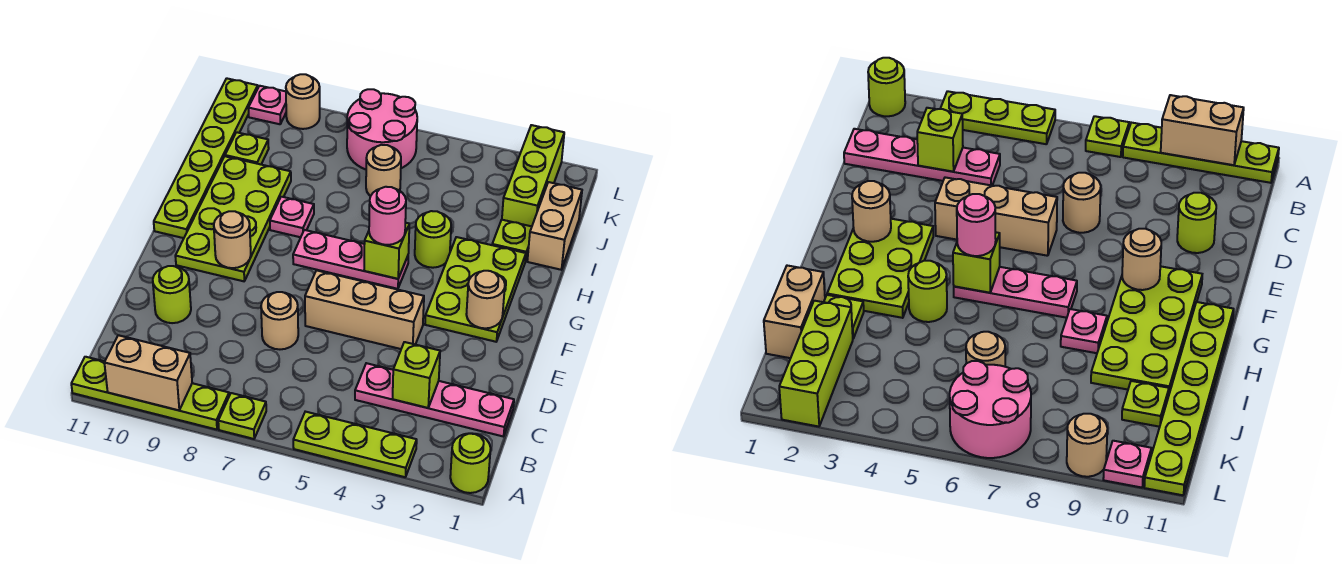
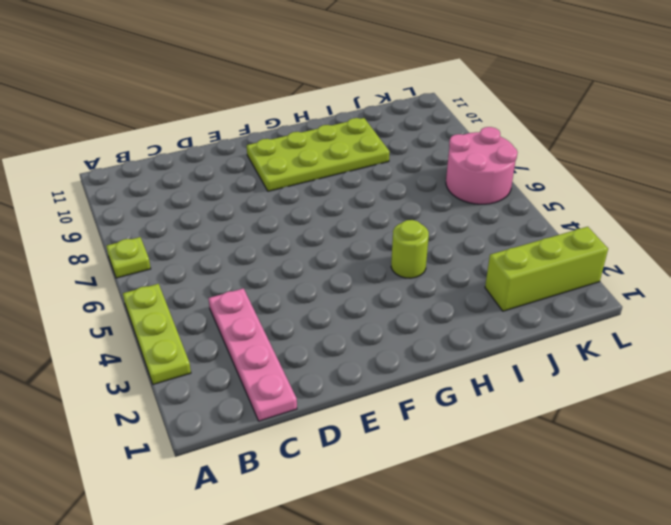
none -> lime round brick A1 level 1
none -> lime plate A8:A11 level 1
none -> tan round brick D7 level 1

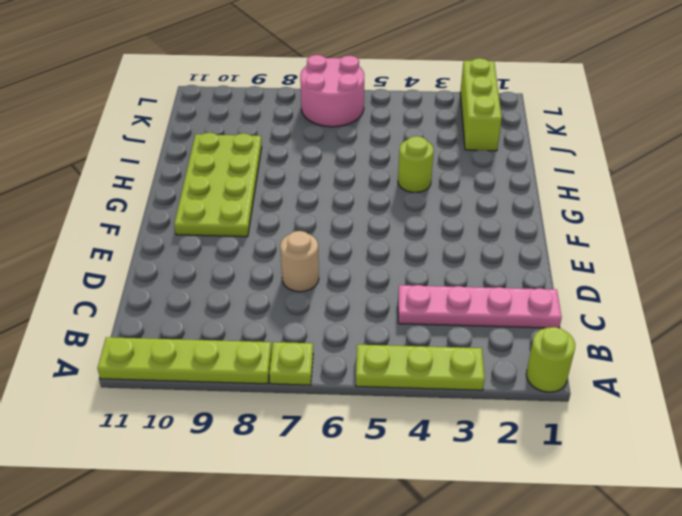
none -> lime round brick D10 level 1
none -> tan brick E4:E6 level 1
none -> lime plate F2:H3 level 1

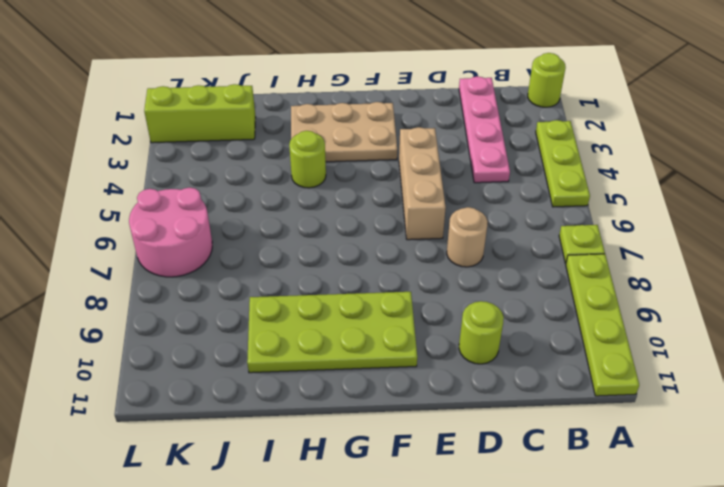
tan plate F2:H3 level 1 -> lime plate F2:H3 level 1
none -> pink plate G5:G7 level 1
none -> lime plate G11:L11 level 1
none -> pink plate H8 level 1

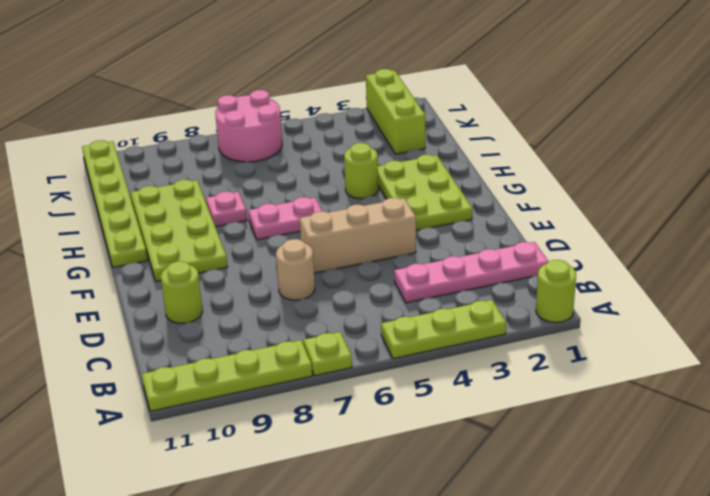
pink plate G6:G7 level 1 -> pink plate G5:G7 level 1
none -> tan brick I1:J1 level 1
none -> lime plate I2 level 1
none -> tan round brick J6 level 1

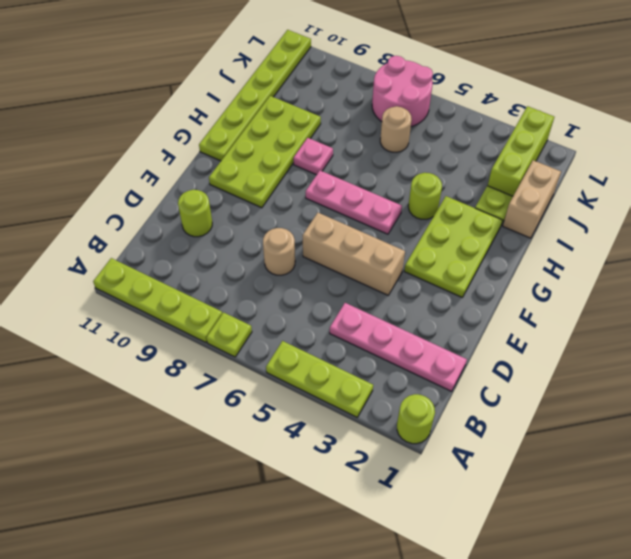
none -> lime plate J10 level 1
none -> tan round brick L9 level 1
none -> pink plate L10 level 1

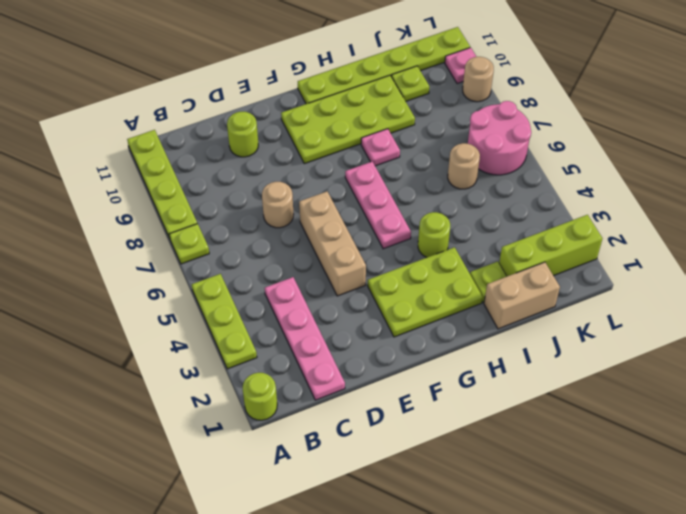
none -> tan brick A9:A10 level 2
none -> lime brick C3 level 2
none -> tan round brick F2 level 2

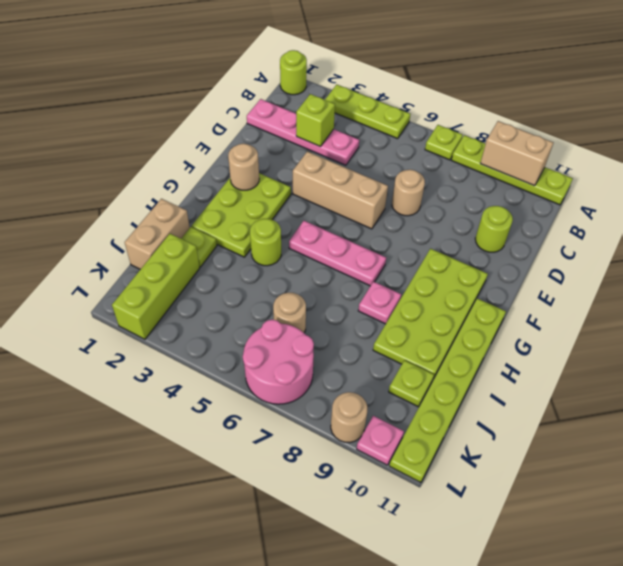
none -> tan round brick F9 level 2
none -> lime brick G5 level 2
none -> pink round brick G5 level 3

